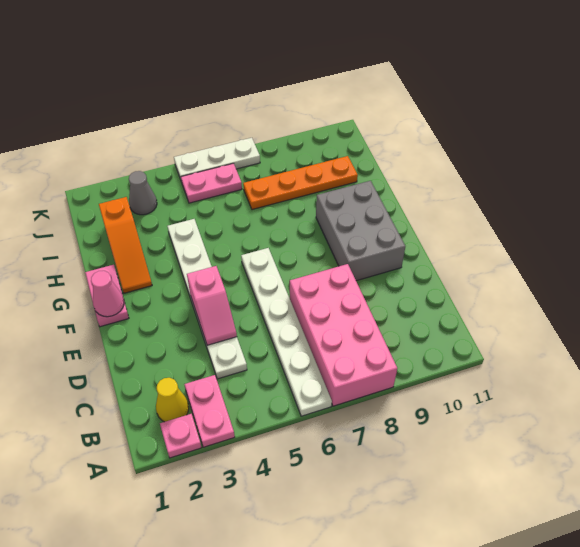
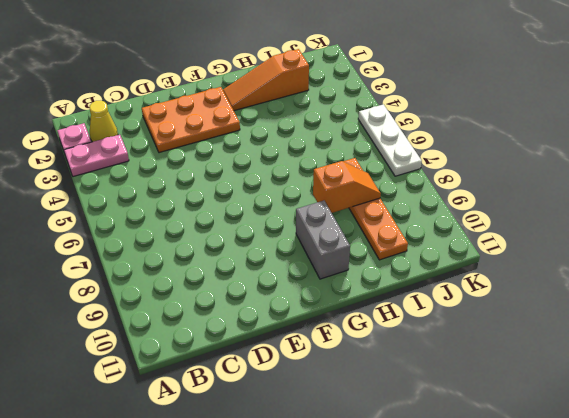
orange plate D2:F3 level 1 -> none
grey brick G9:G10 level 1 -> grey brick E9:G10 level 1
orange slope H8:I8 level 2 top H -> none
none -> white plate A6:F6 level 1
none -> pink brick A7:D8 level 1
none -> white plate C4:H4 level 1

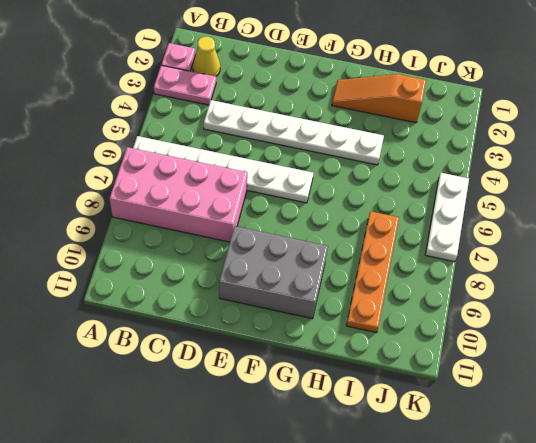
none -> pink plate F1:G1 level 1
none -> grey cone J3 level 1
none -> pink plate J5:J6 level 1

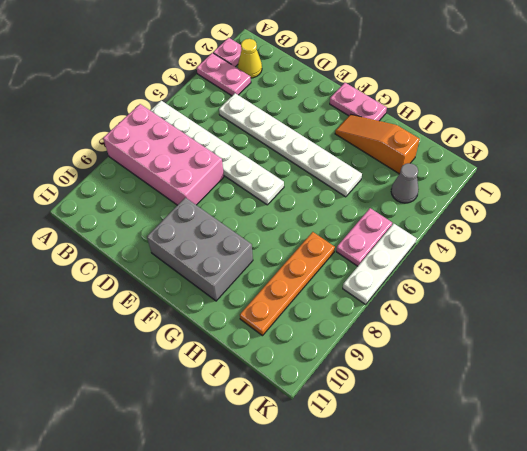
none -> pink slope D4:E4 level 2 top E
none -> pink cone F1 level 2

